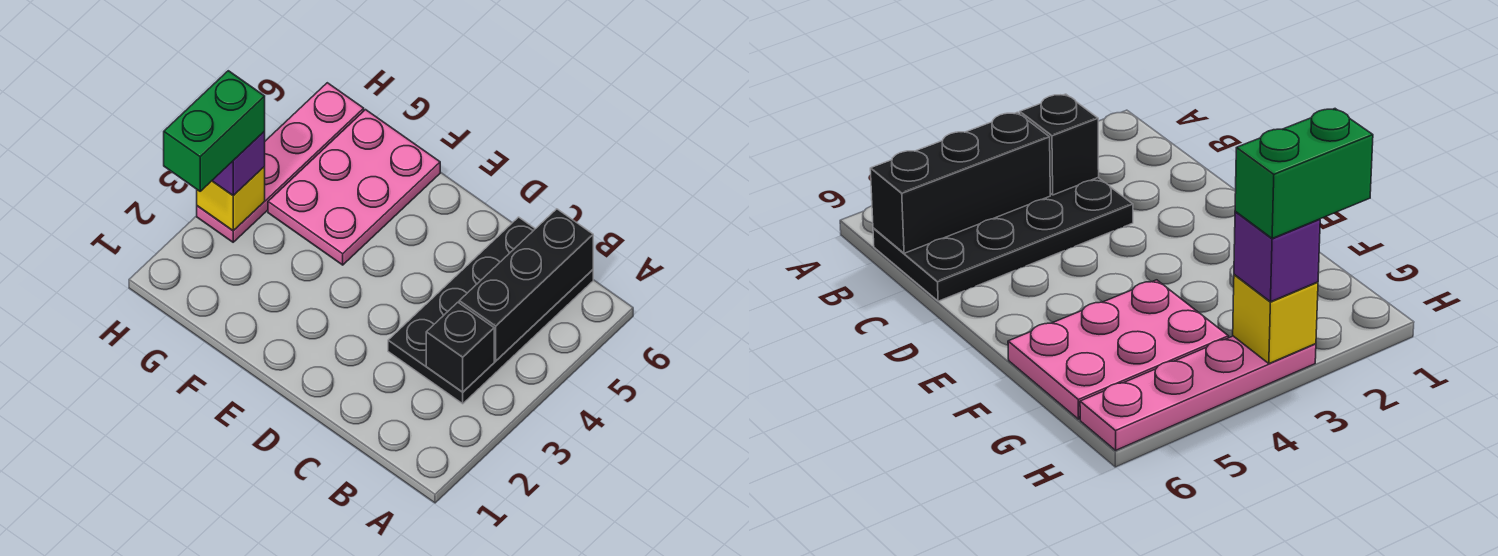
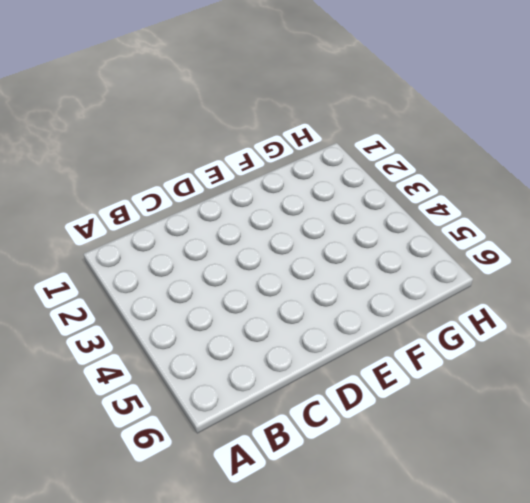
none -> black plate B3:C6 level 1
none -> pink plate F4:G6 level 1

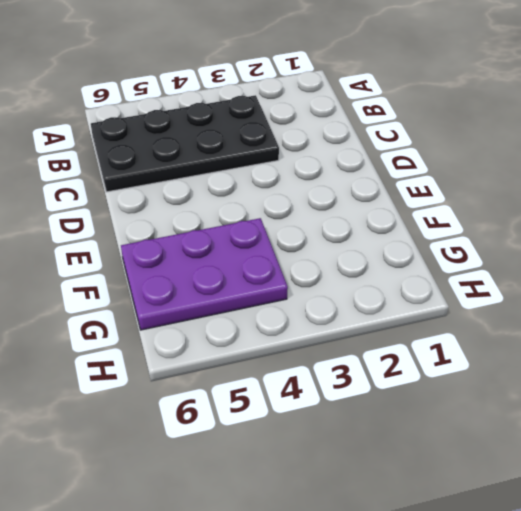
purple plate F4:G6 level 1 -> pink plate F4:G6 level 1
none -> pink plate H3:H6 level 1
none -> black brick B3 level 2

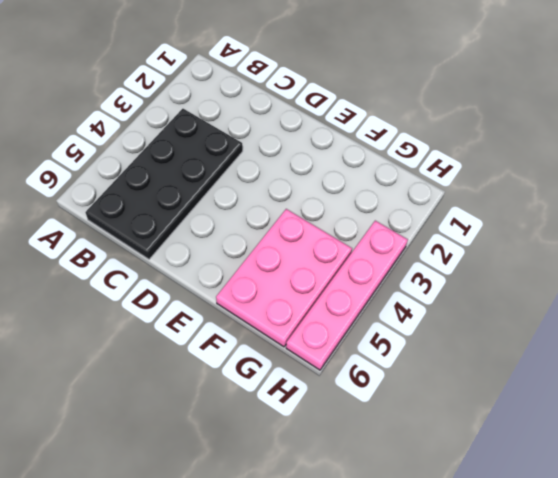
none -> black brick B3 level 2
none -> black brick B4:B6 level 2

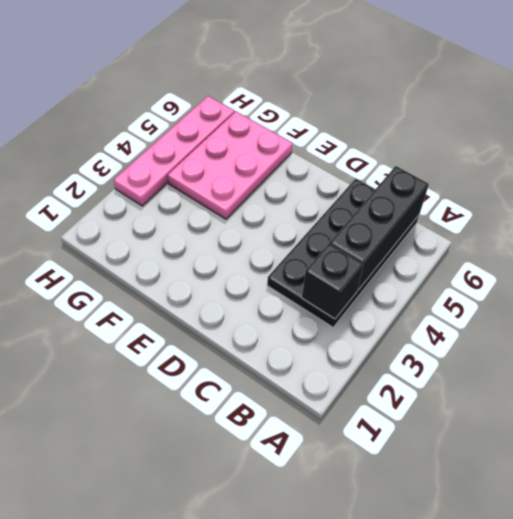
none -> yellow brick H3 level 2
none -> purple brick H3 level 3

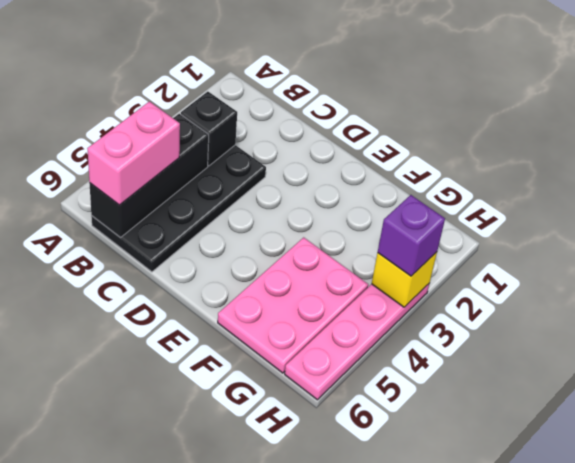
pink brick B5:B6 level 3 -> none
none -> green brick H2:H3 level 4

